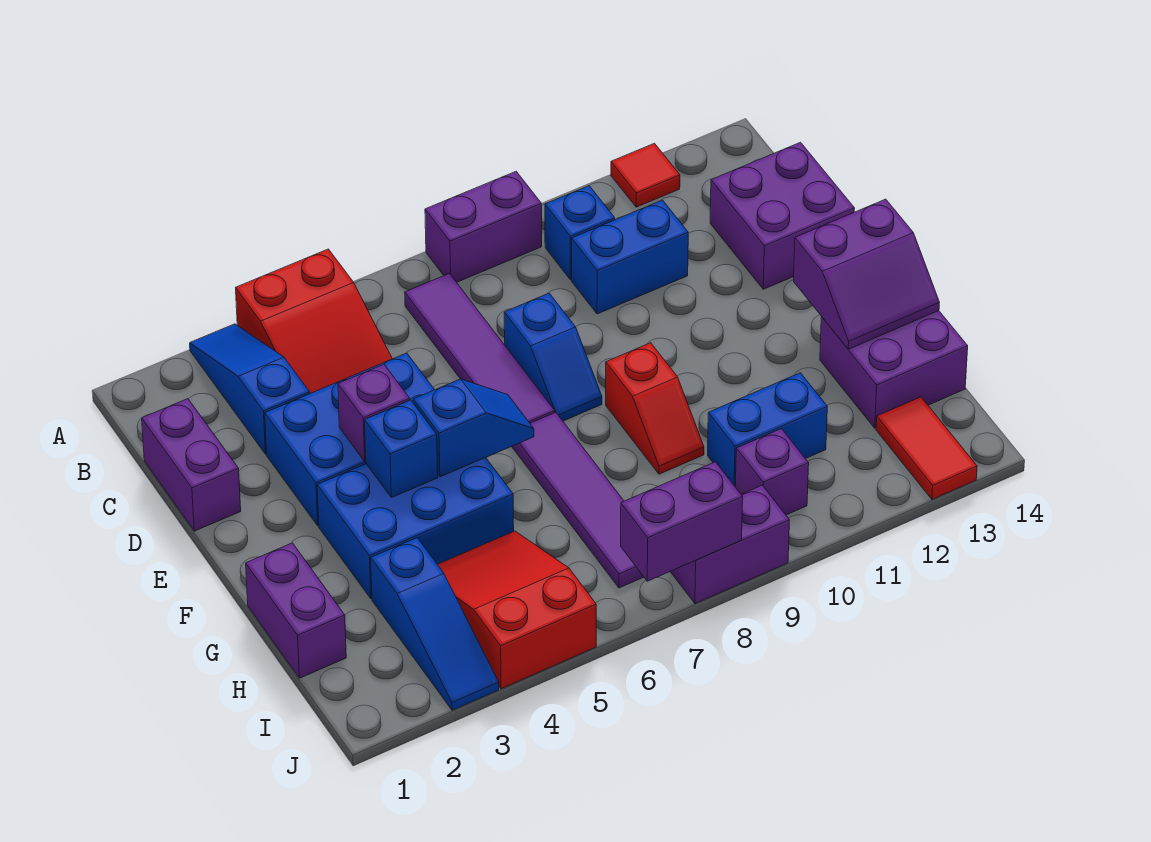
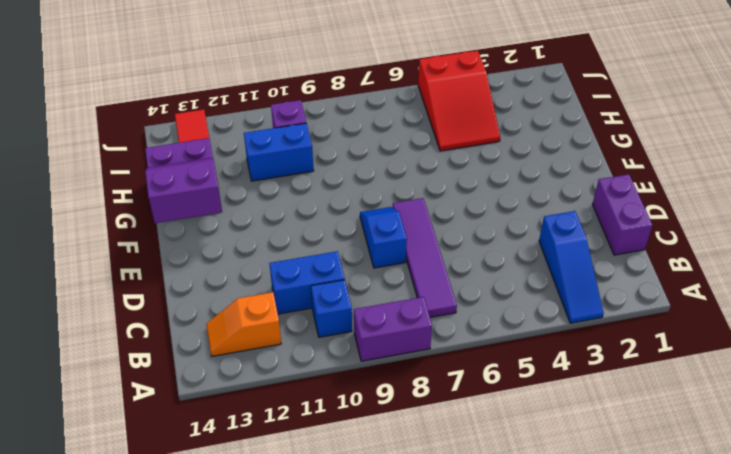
orange slope B12:B13 level 1 top 12 -> none
none -> red slope A4:C5 level 1 top A
none -> red tile A12 level 1
none -> purple brick C13:D14 level 1

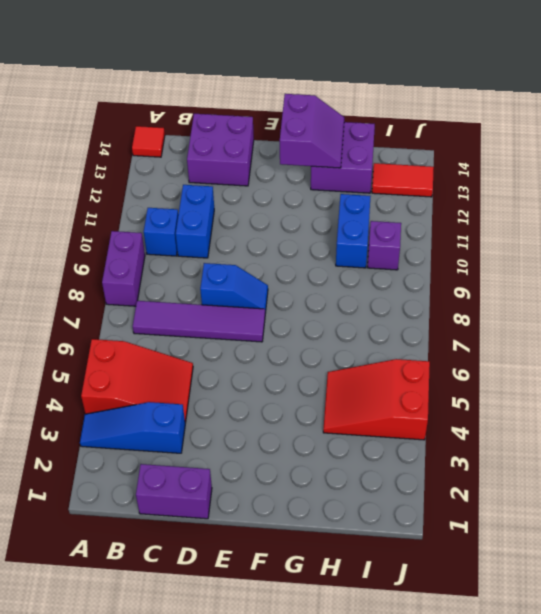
red tile A14 level 1 -> red tile A12 level 1
none -> blue brick D3:E5 level 1
none -> blue brick F3:G5 level 1
none -> purple tile F7:I7 level 1

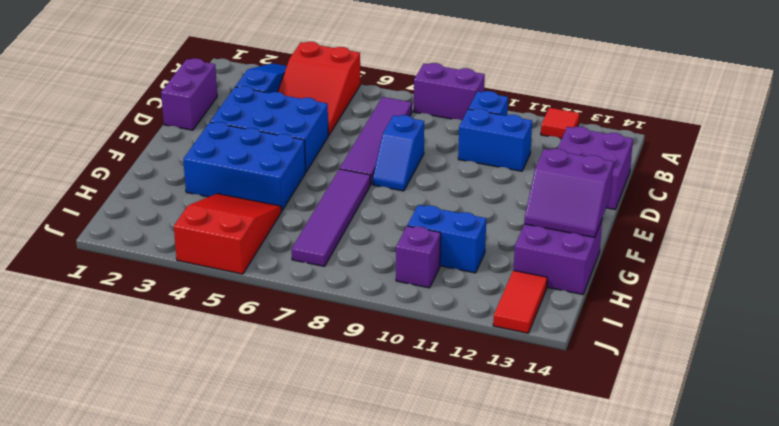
none -> red slope F9:G9 level 1 top F
none -> purple brick G1:H1 level 1
none -> blue slope H3:J3 level 1 top H

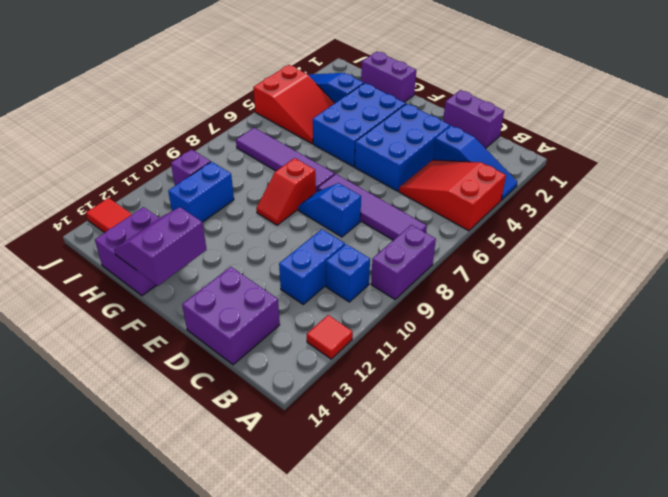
red slope F8:F9 level 1 top 8 -> red slope F9:G9 level 1 top F
none -> purple brick J8:J9 level 1
none -> purple brick E4 level 2
none -> blue brick F4 level 2

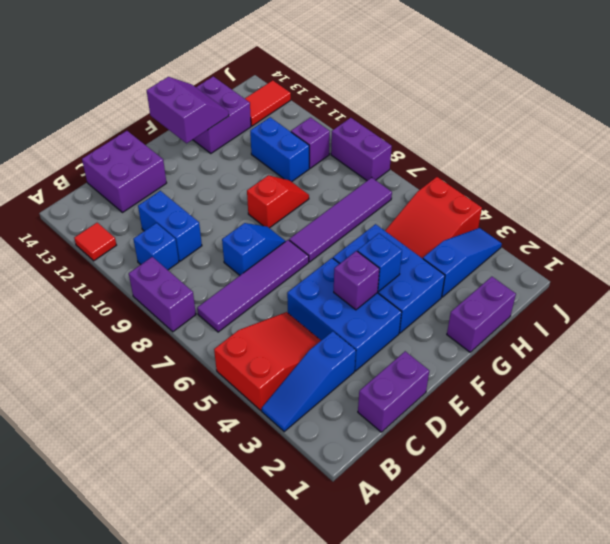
none -> blue slope F5:F6 level 2 top 5
none -> purple brick J7:J8 level 2

